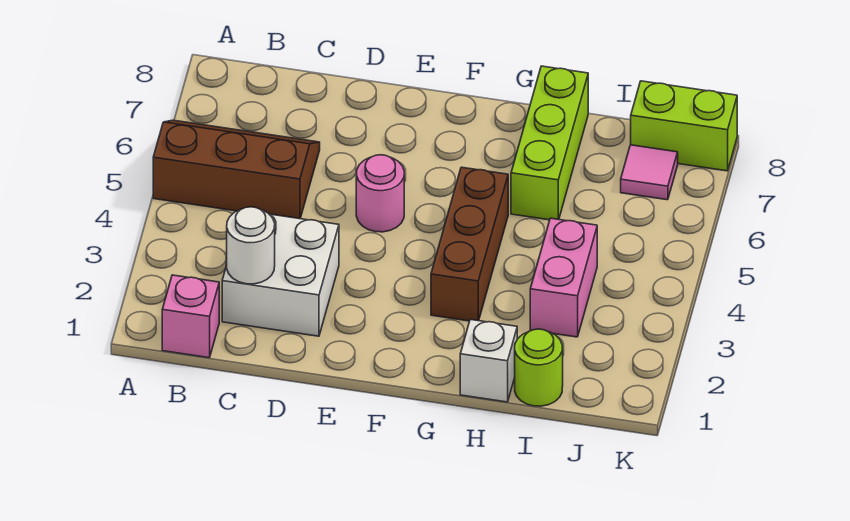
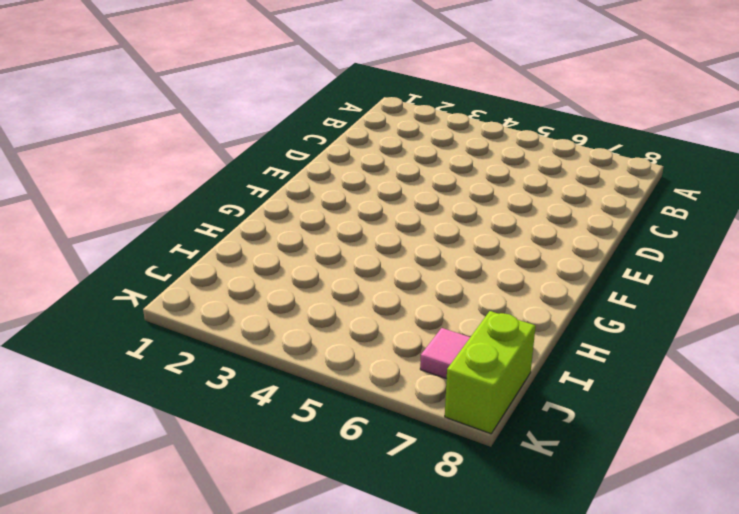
none -> brown slope A5:C6 level 1 top 5
none -> pink brick B1 level 1
none -> white brick C2:D3 level 1

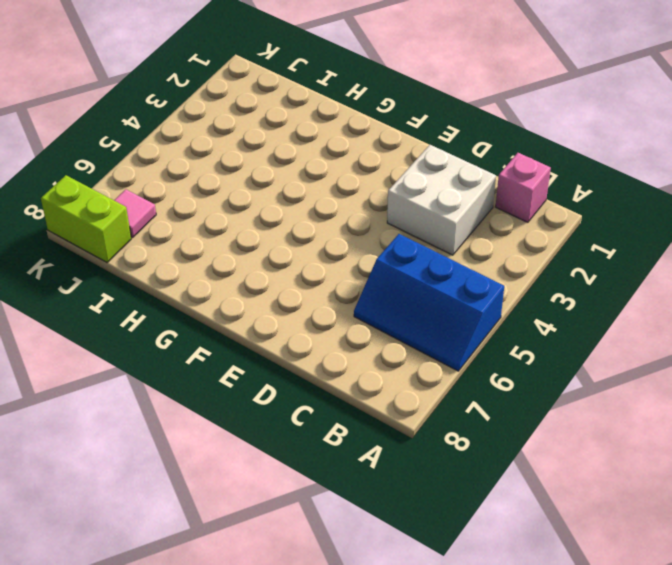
blue slope A5:C6 level 1 top 5 -> brown slope A5:C6 level 1 top 5
none -> pink round brick E5 level 1
none -> brown brick G3:G5 level 1
none -> white brick H1 level 1

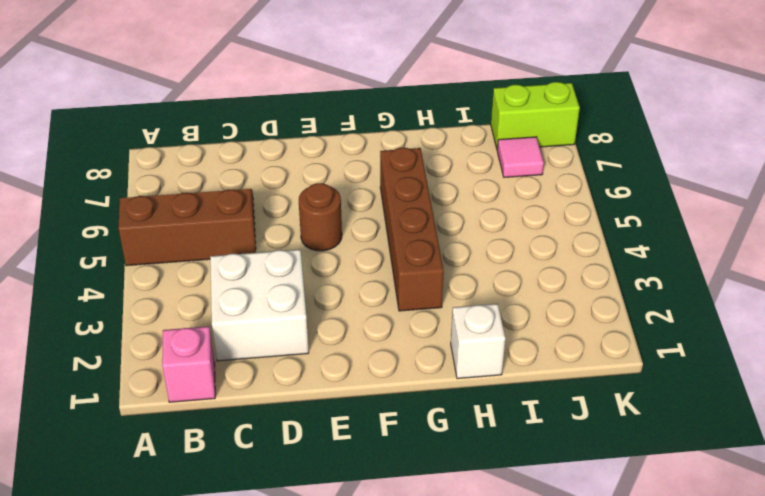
brown round brick E5 level 1 -> pink round brick E5 level 1
brown brick G3:G6 level 1 -> brown brick G3:G5 level 1
none -> lime brick H6:H8 level 1
none -> lime round brick I1 level 1
none -> pink brick I3:I4 level 1

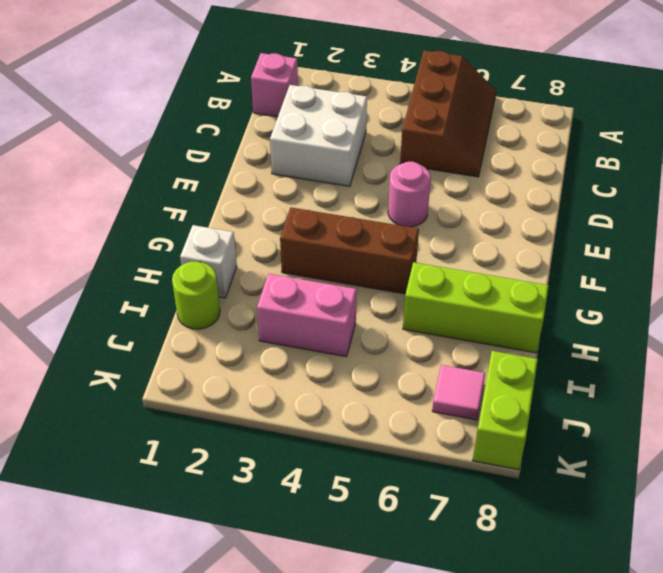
none -> white round brick C2 level 2

